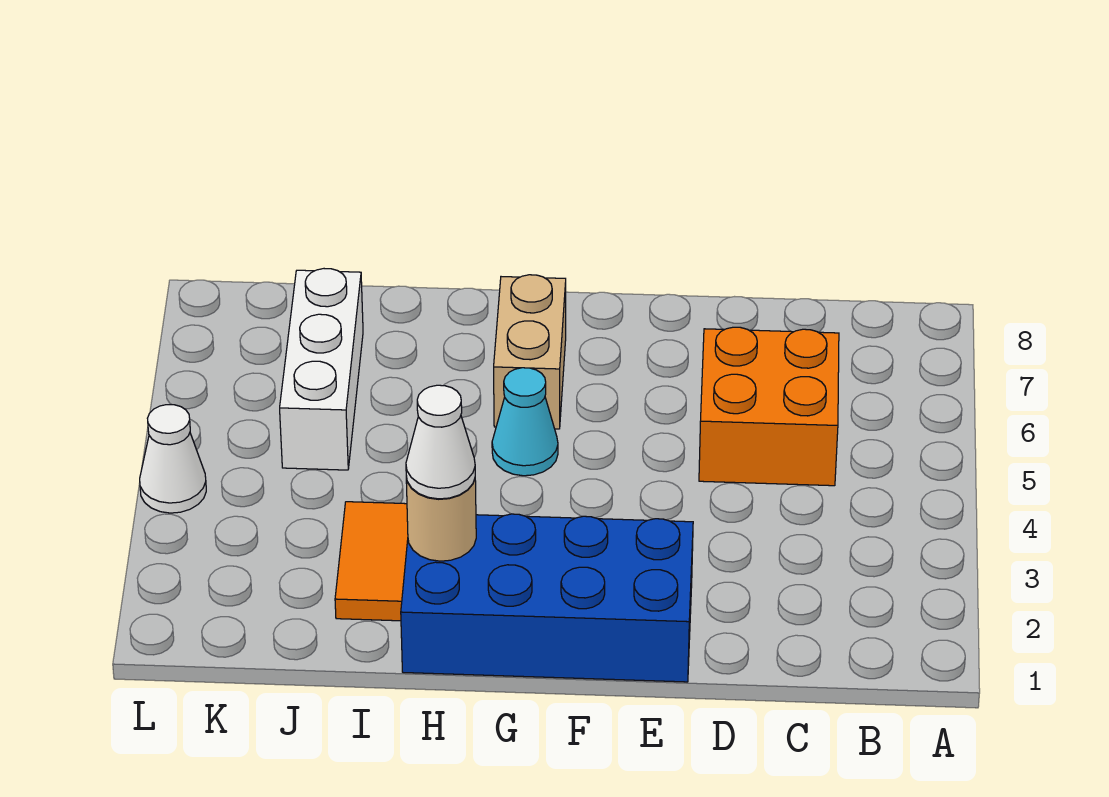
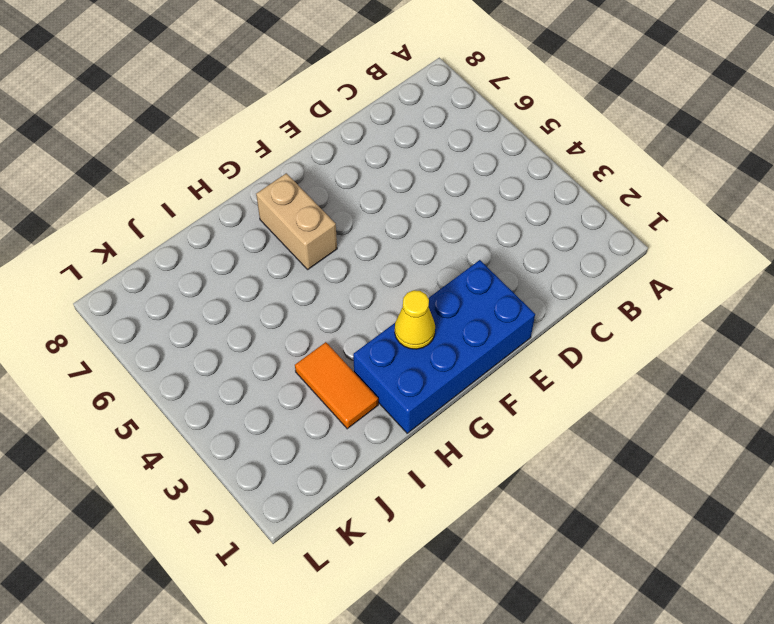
yellow cone G2 level 2 -> none
none -> orange brick C5:D6 level 1
none -> cyan cone G5 level 1

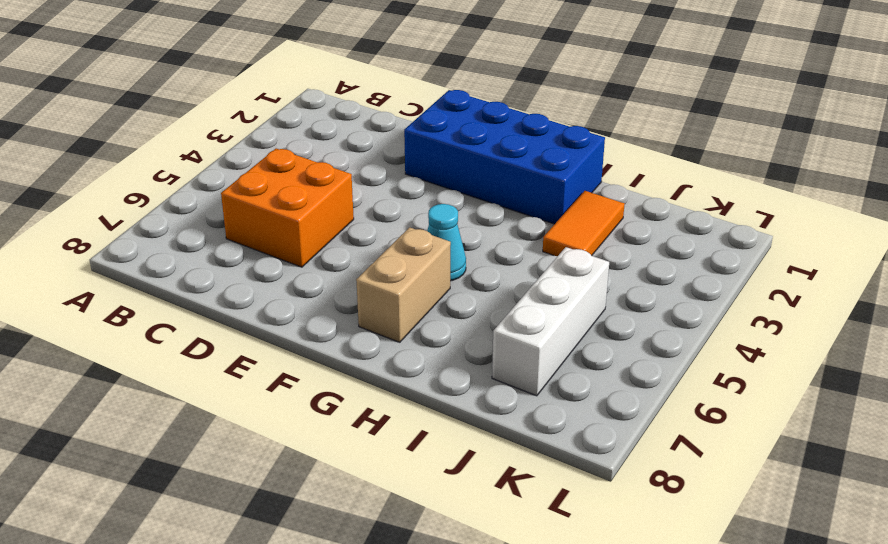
none -> white cone L4 level 1
none -> tan round brick H2 level 2

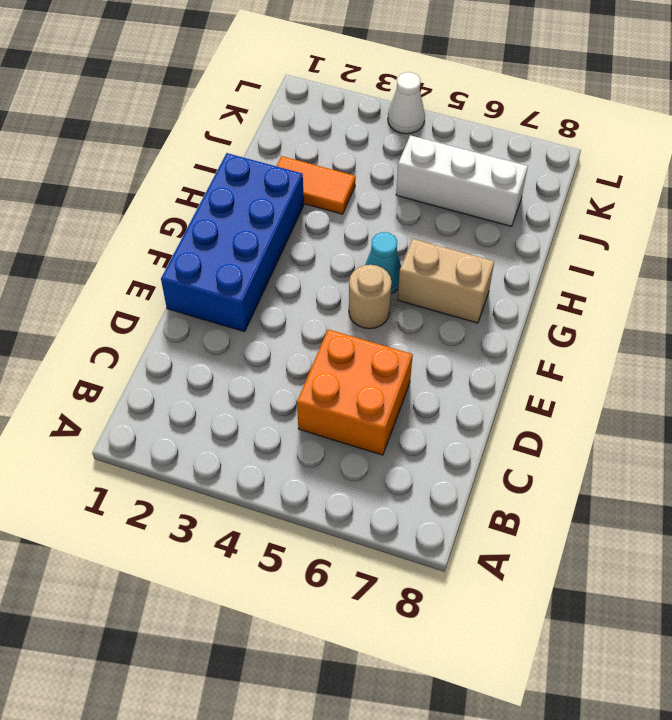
tan round brick F5 level 1 -> tan round brick H2 level 2
none -> white cone H2 level 3

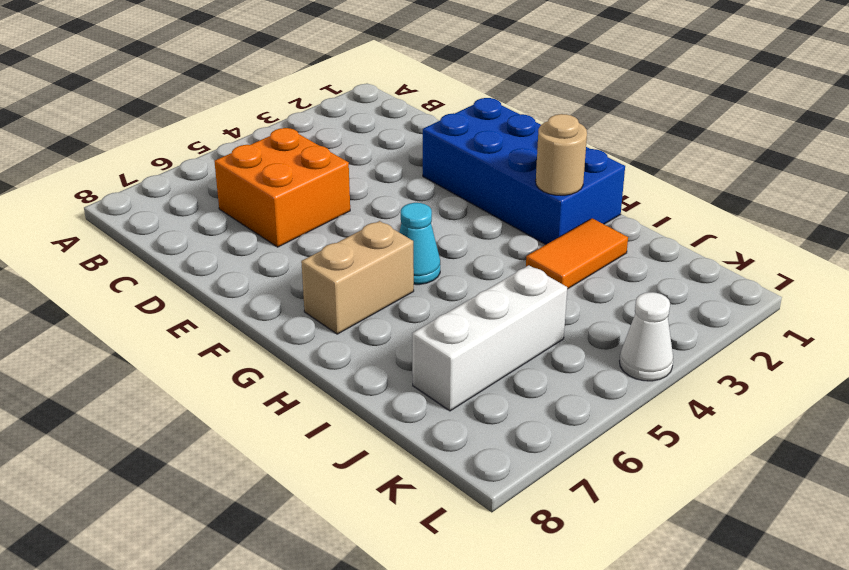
none -> white cone H2 level 3

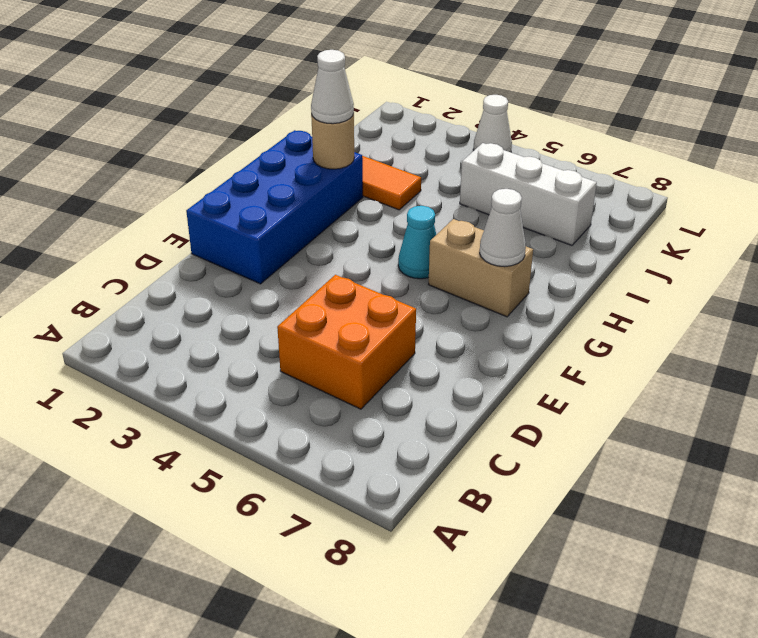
white cone G7 level 2 -> none

